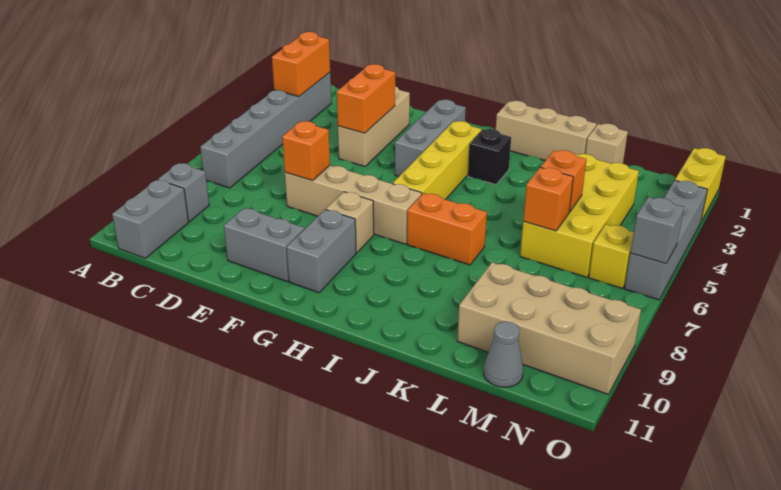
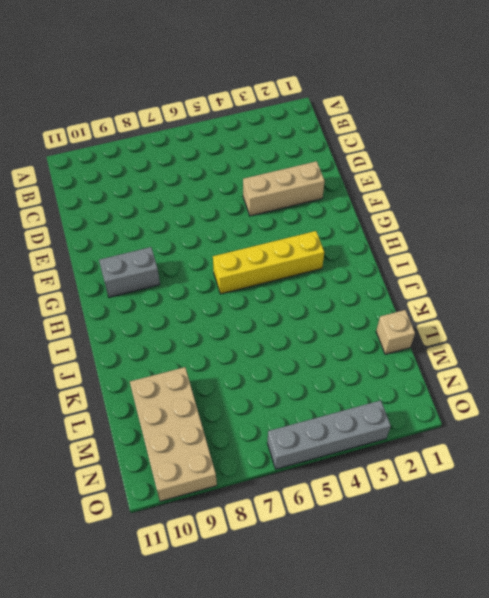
none -> grey brick B2:B7 level 1
none -> grey brick B9 level 1
none -> grey brick B10:B11 level 1

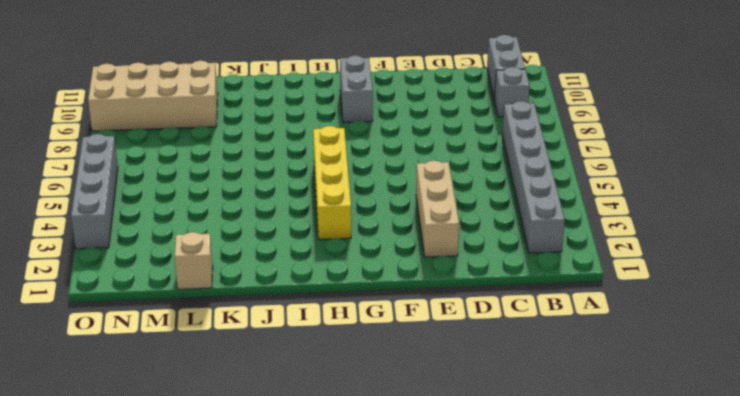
none -> tan brick E7:H7 level 1
none -> grey brick E10:F10 level 1
none -> grey brick G2:G4 level 1

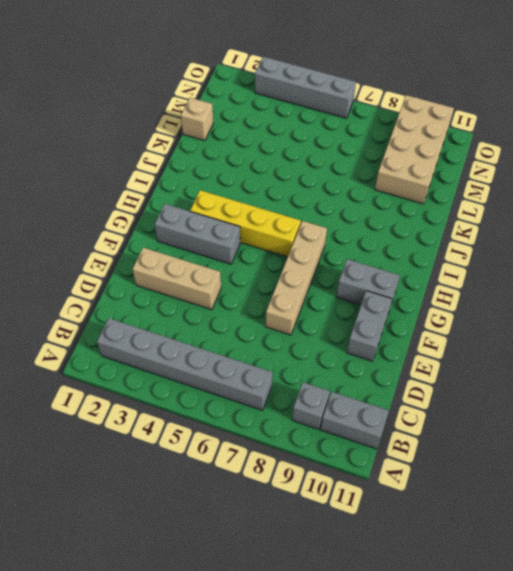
none -> tan brick G8 level 1
none -> tan brick I1:K1 level 1
none -> black brick I3 level 1

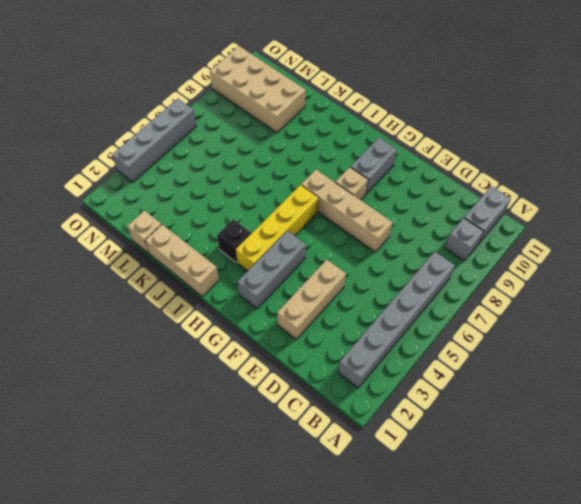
none -> grey brick E10:F10 level 1
none -> orange brick I7:J7 level 1
none -> yellow brick L3:M6 level 1

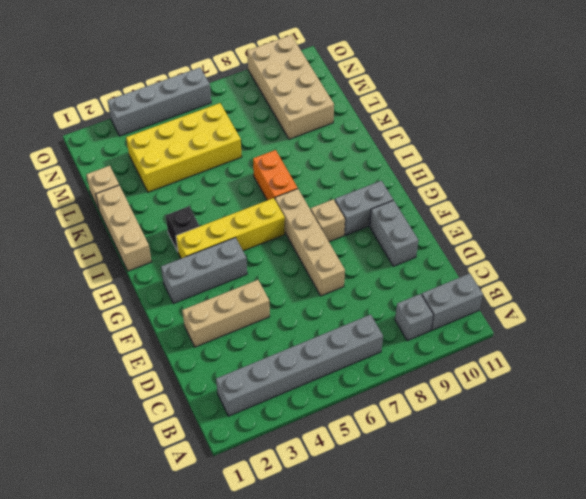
none -> grey cone M11 level 1
none -> yellow brick N6 level 1
none -> yellow brick O1:O2 level 1

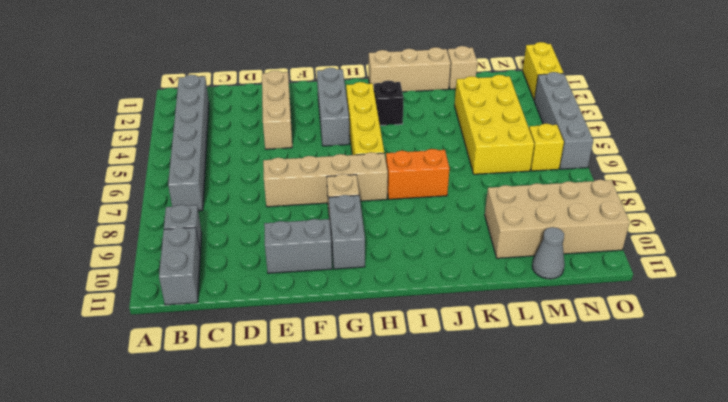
none -> orange brick B2:B3 level 2
none -> orange brick E3:E4 level 2
none -> orange brick E7 level 2

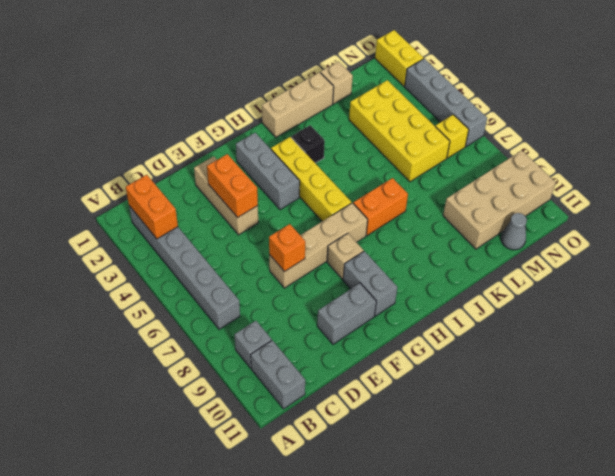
none -> orange brick L5 level 2
none -> orange brick L6 level 2
none -> grey brick O6 level 2

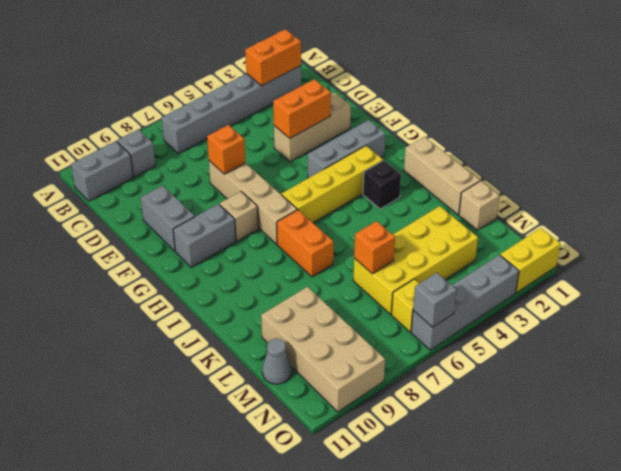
none -> orange brick L5 level 2

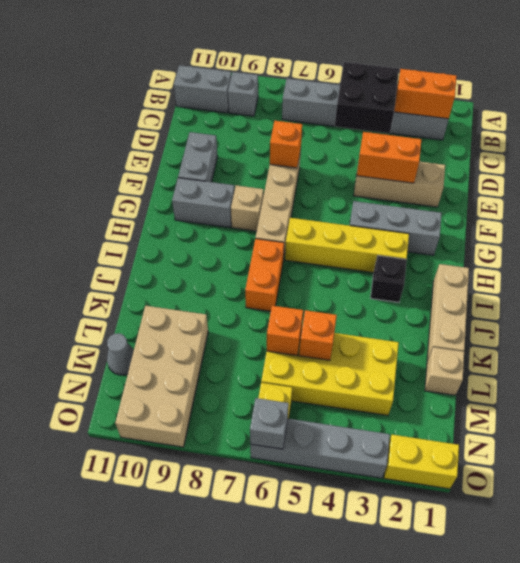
black brick B4:C5 level 2 -> none

